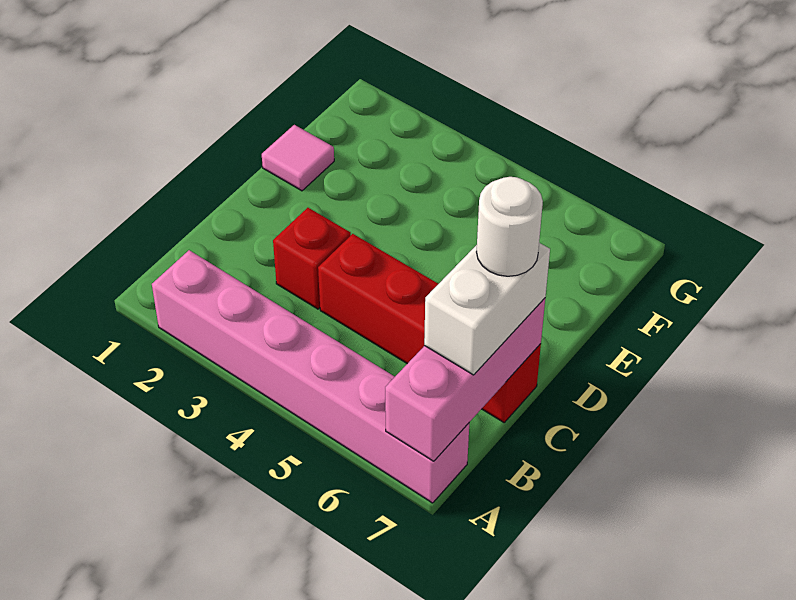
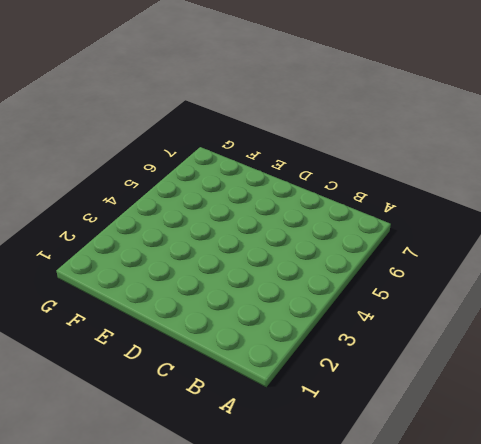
none -> pink brick A2:A7 level 1
none -> red brick C3 level 1

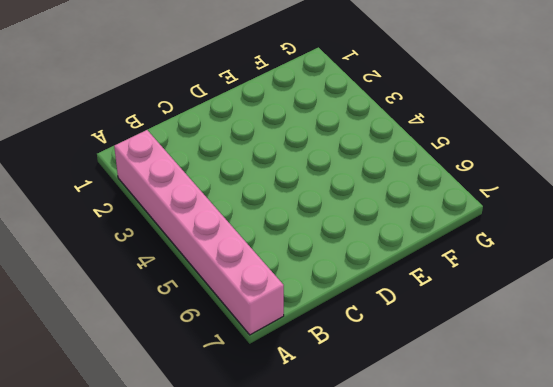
none -> red brick C3 level 1
none -> red brick C4:C7 level 1

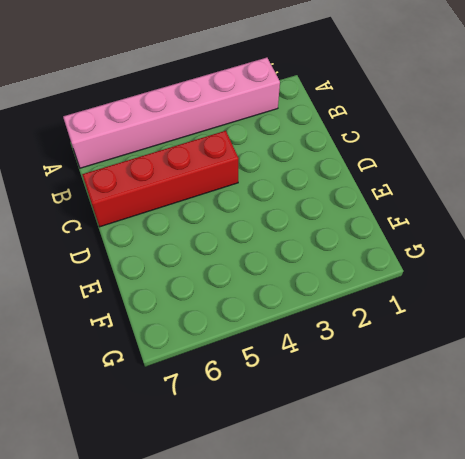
none -> red brick C3 level 1
none -> pink tile E1 level 1

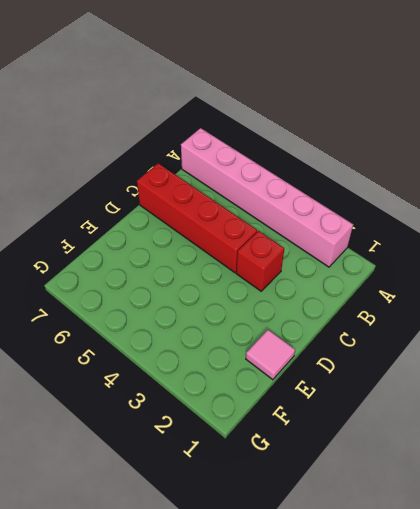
none -> pink brick A7:C7 level 2
none -> white brick B7:C7 level 3

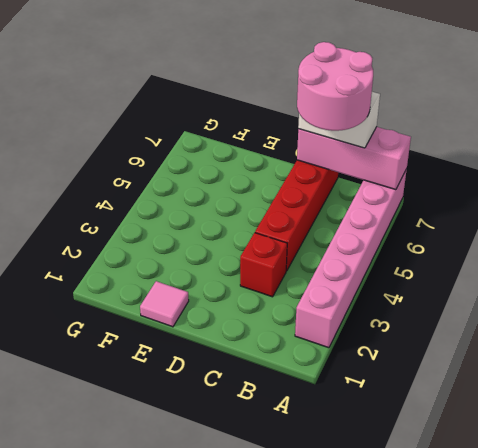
pink round brick B6:C7 level 4 -> white round brick C7 level 4

